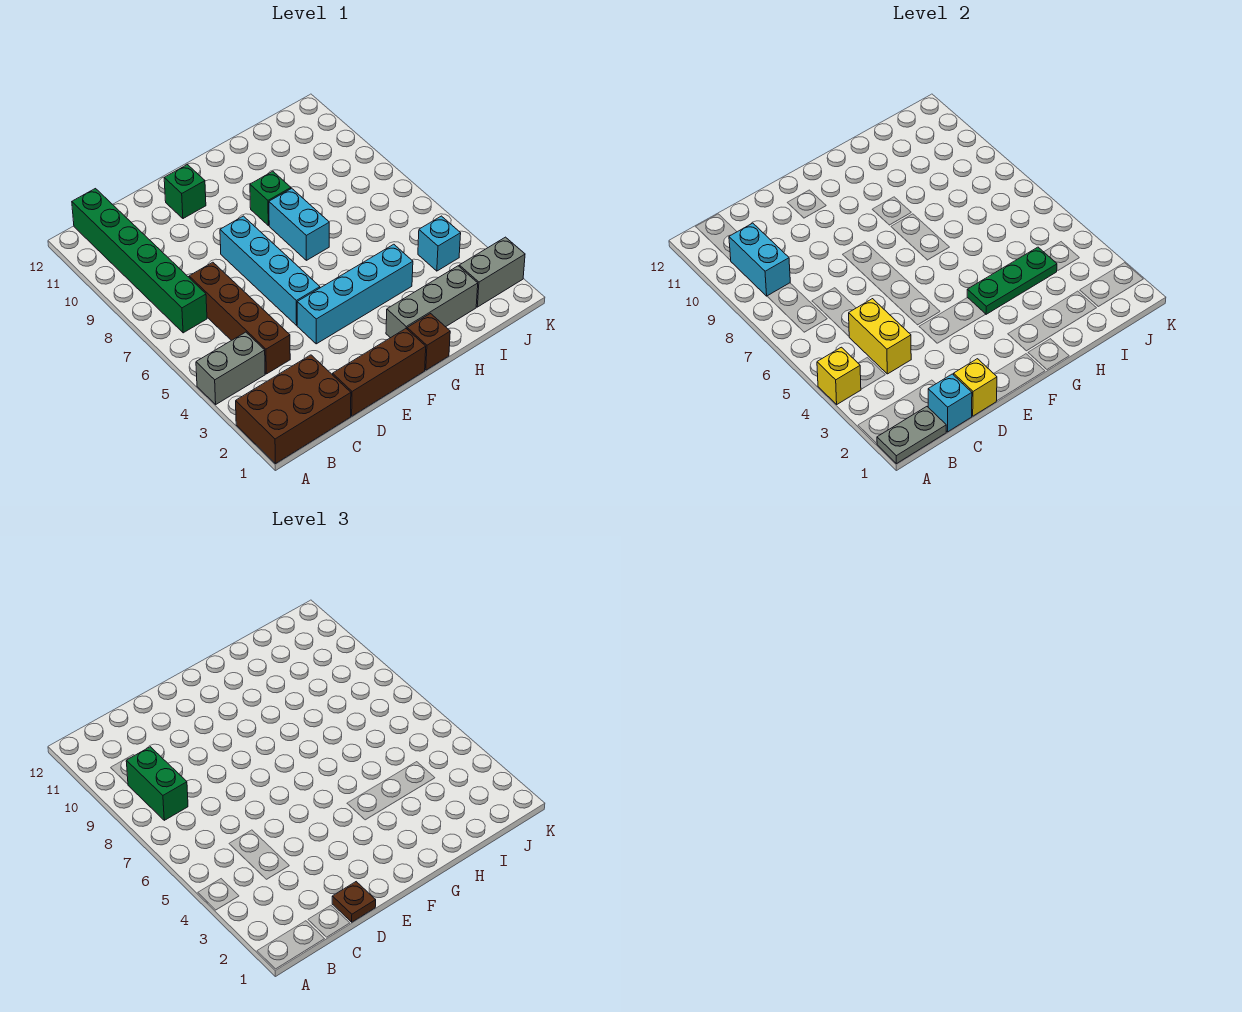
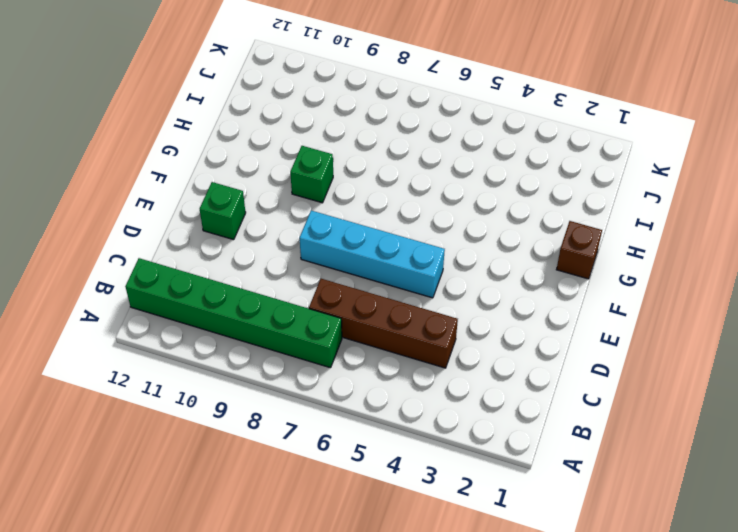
none -> brown brick A1:C2 level 1
none -> grey brick A4:B4 level 1
none -> brown brick D1:F1 level 1

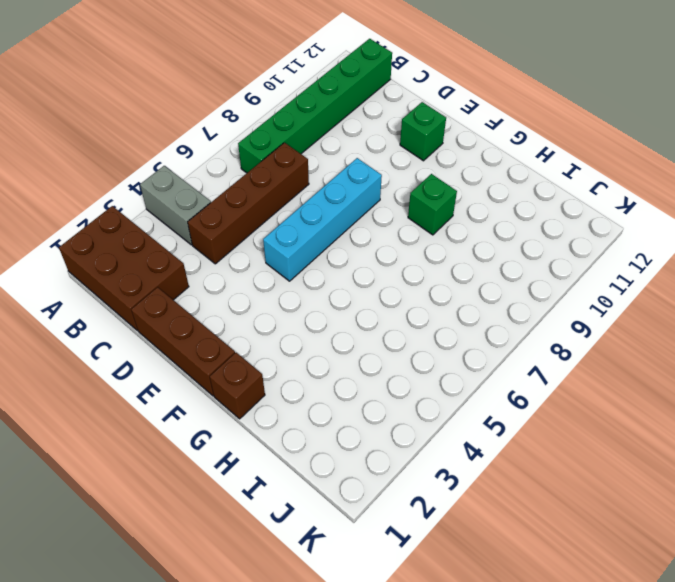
none -> cyan brick E4:H4 level 1
none -> grey brick G2:I2 level 1
none -> cyan brick G7:G8 level 1

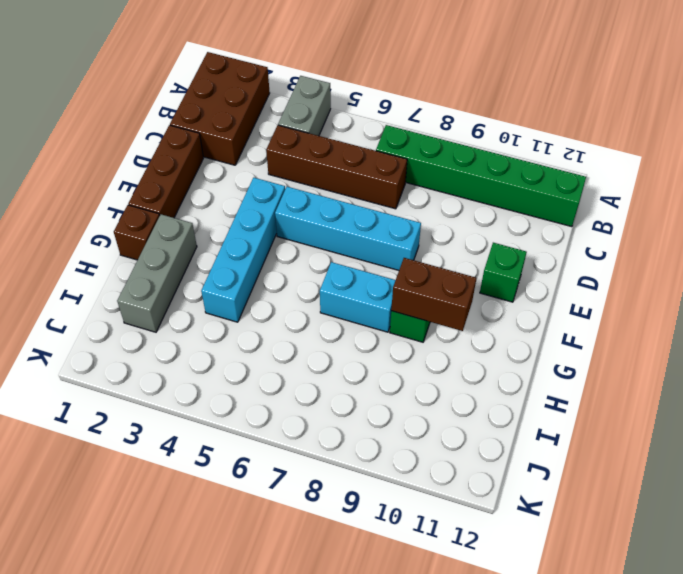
brown brick G9:G10 level 2 -> none
none -> grey brick J2:K2 level 1
none -> cyan brick J4 level 1
none -> grey plate A1:B1 level 2

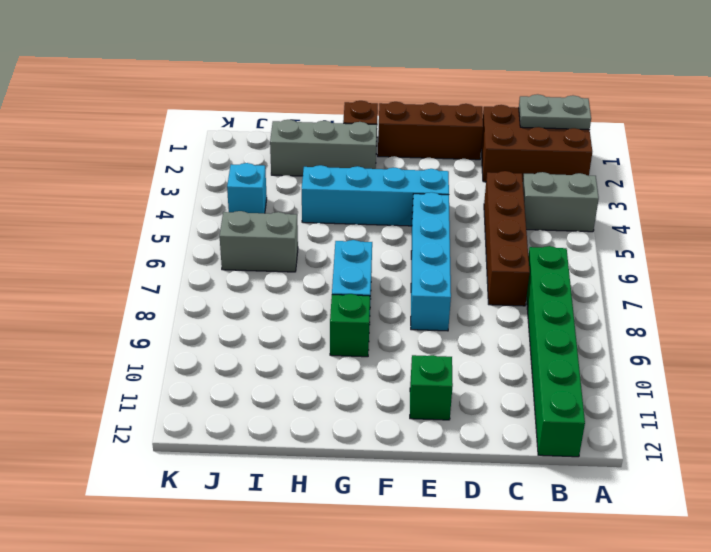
grey brick I6:J6 level 1 -> grey brick J2:K2 level 1
none -> yellow brick A4 level 2
none -> cyan brick B9:B10 level 2
none -> cyan brick C1 level 2

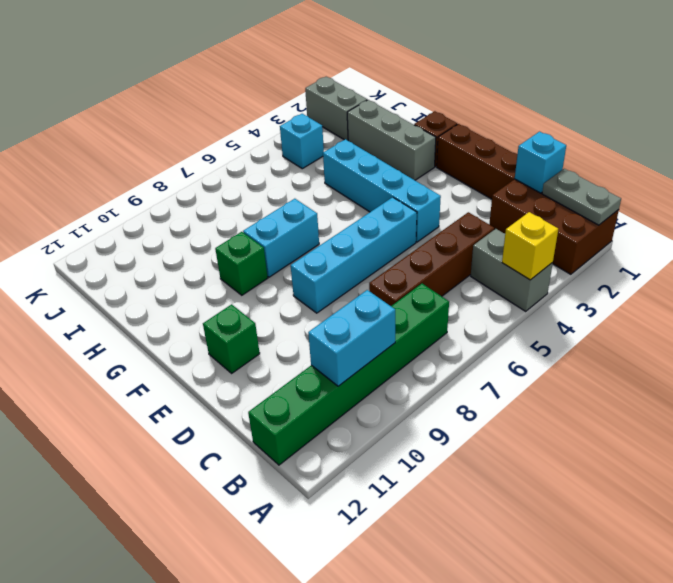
none -> yellow brick C4:C5 level 2
none -> yellow brick D1 level 2
none -> green plate G4:I4 level 2

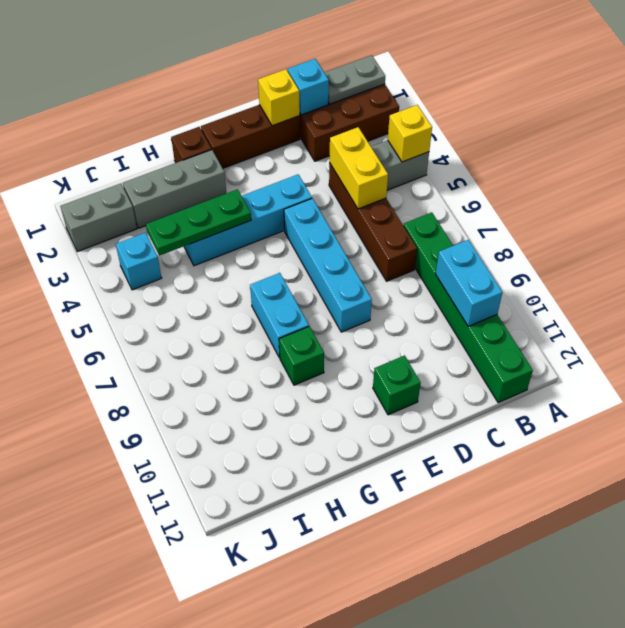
none -> green brick B8:B9 level 3
none -> brown plate D1 level 3

